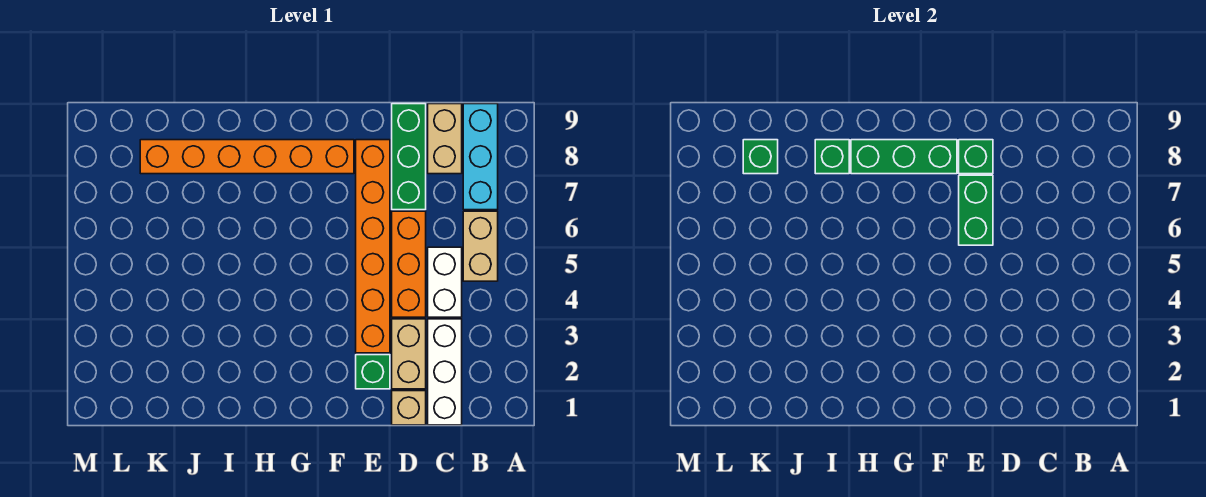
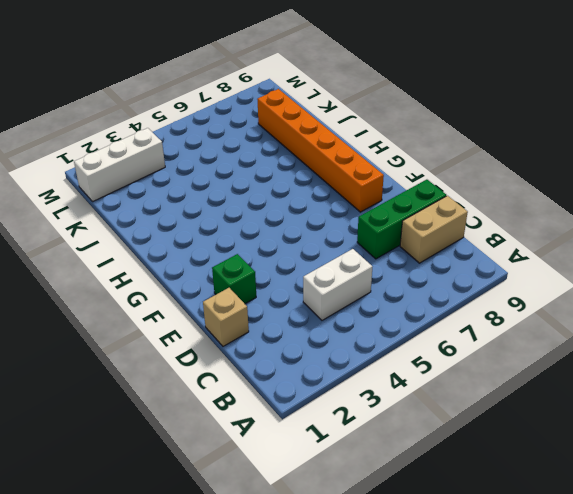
white brick L1:L3 level 1 -> white brick C1:C3 level 1
none -> tan brick B5:B6 level 1
none -> cyan brick B7:B9 level 1
none -> tan brick D2:D3 level 1

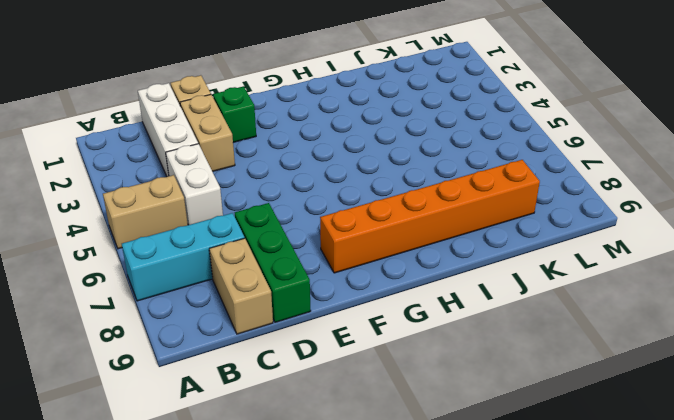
tan brick A5:B5 level 1 -> tan brick B5:B6 level 1
cyan brick A7:C7 level 1 -> cyan brick B7:B9 level 1
none -> orange brick D4:D6 level 1
none -> orange brick E3:E8 level 1
none -> green brick E6:E7 level 2

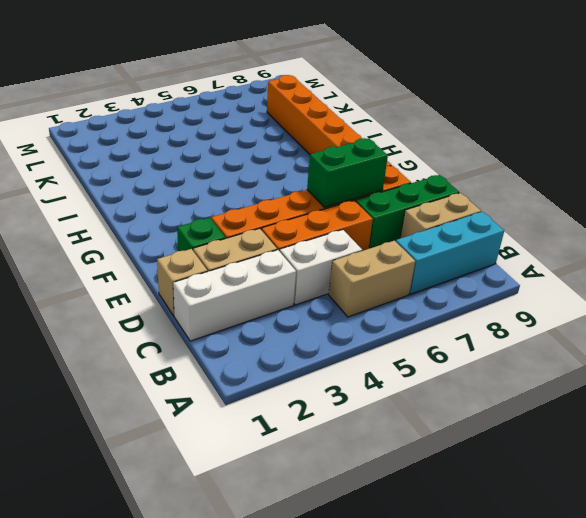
none -> green brick E8 level 2
none -> green brick F8:H8 level 2
none -> green brick I8 level 2

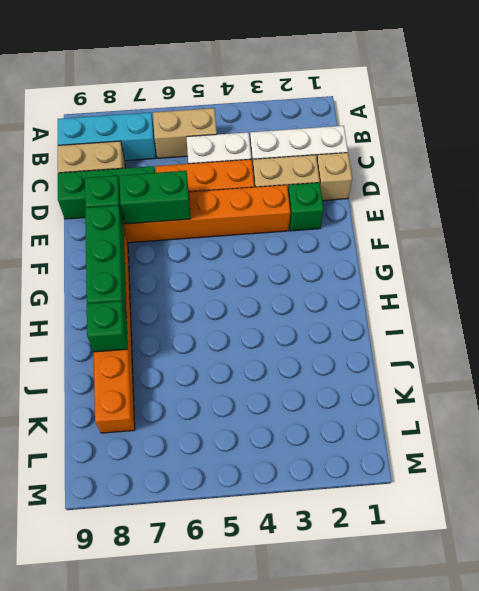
none -> green brick K8 level 2

